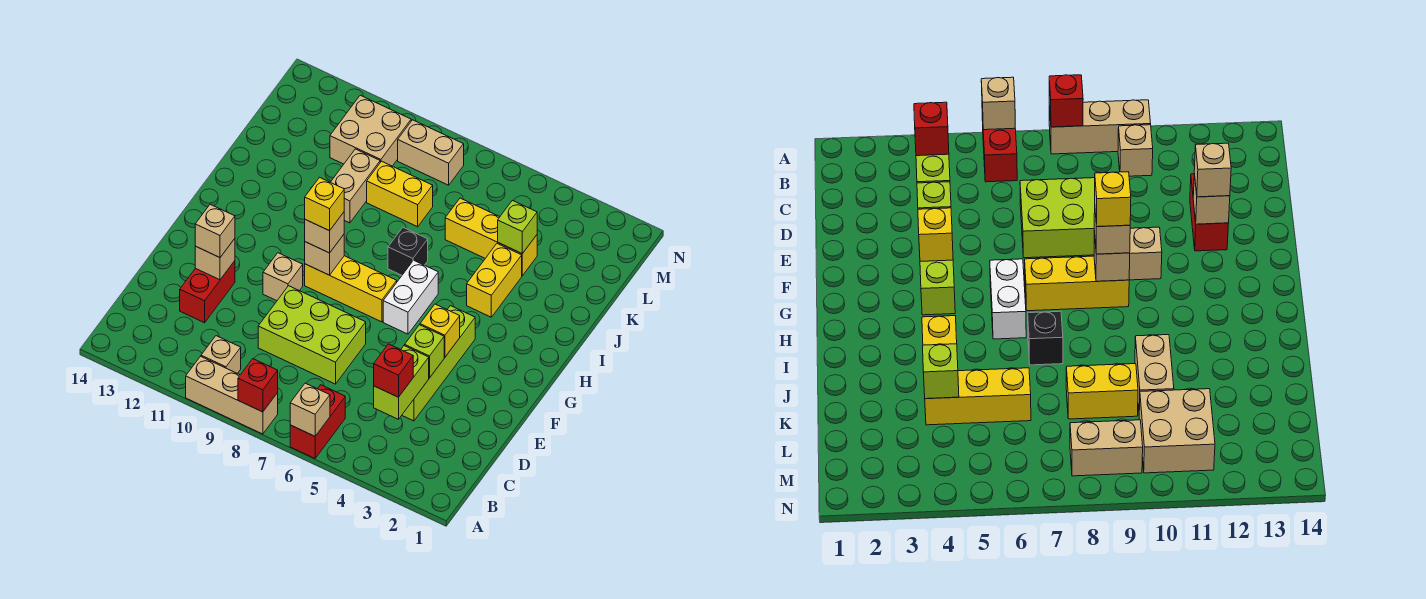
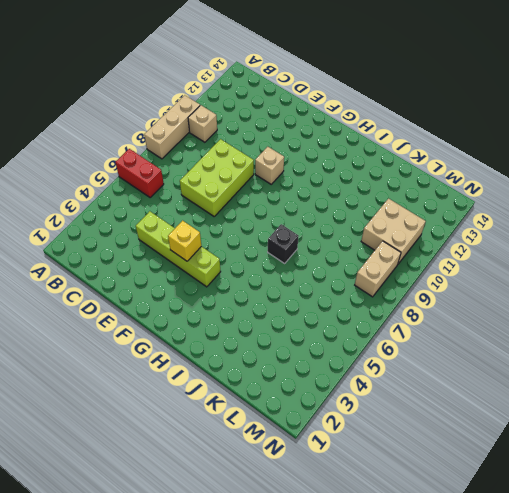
none -> red brick D12:E12 level 1
none -> white brick G6:H6 level 1
none -> yellow brick G7:G9 level 1

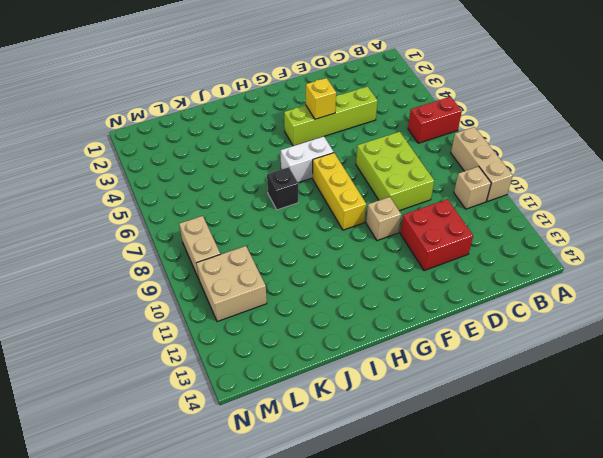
red brick D11:E12 level 1 -> red brick D12:E12 level 1
none -> yellow brick I4:J4 level 1
none -> tan brick J10:K10 level 1
none -> yellow brick K4:K6 level 1

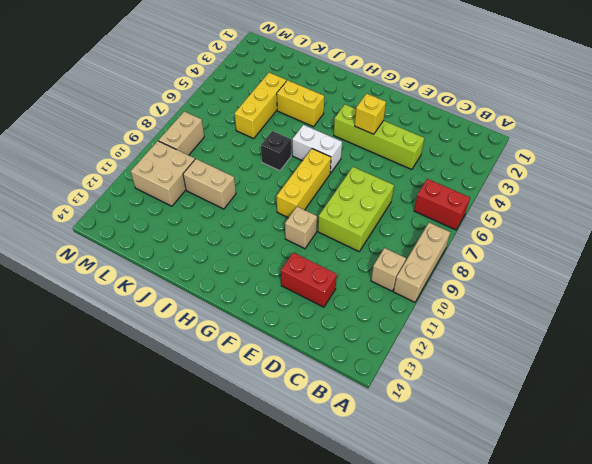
none -> yellow brick K8:K9 level 1
none -> tan brick A6 level 2
none -> red brick A8 level 2

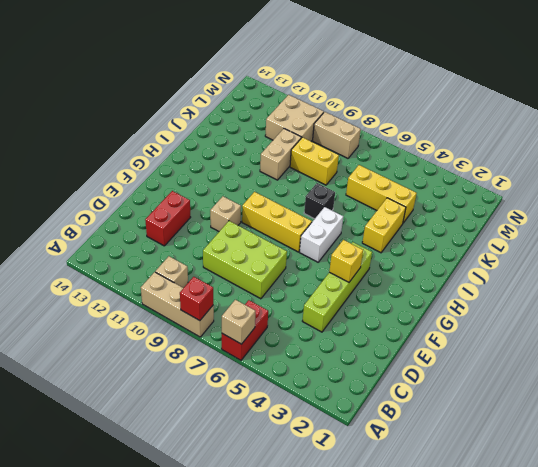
none -> lime brick C4:D4 level 2
none -> lime brick E4 level 2
none -> tan brick E12 level 2

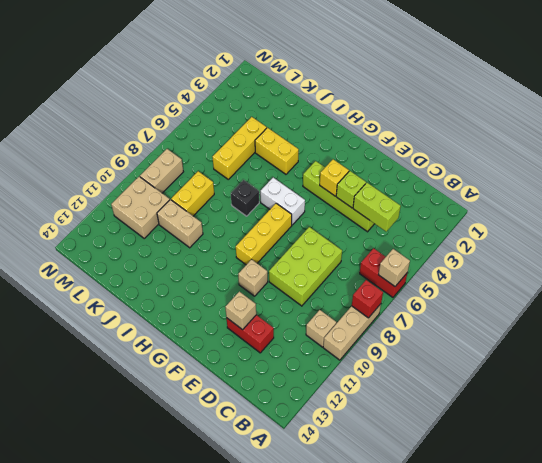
none -> tan brick G9 level 2
none -> lime brick K4 level 2
none -> red brick C4 level 3

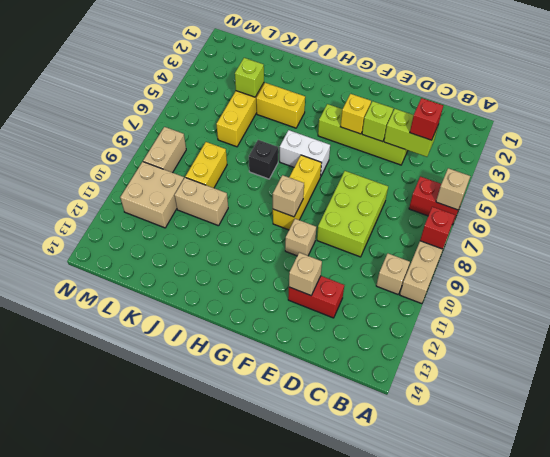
none -> tan brick E12 level 3
none -> tan brick G9 level 3
none -> yellow brick G9 level 4

